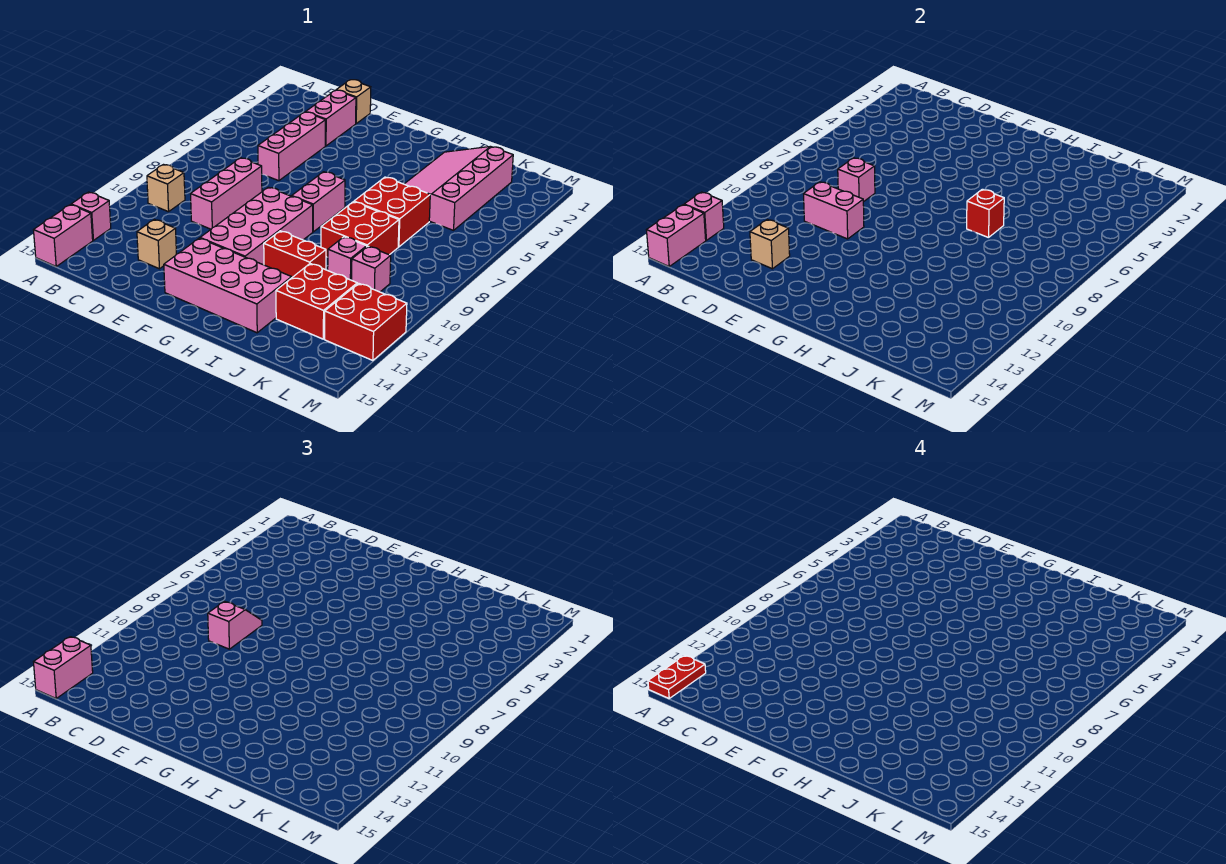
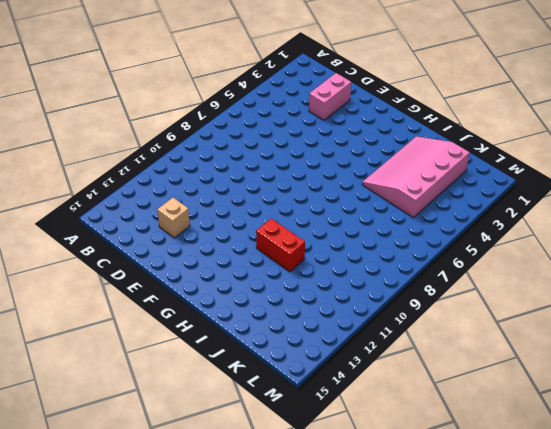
none -> pink brick A13 level 1
none -> pink brick A14:A15 level 1
none -> tan brick B10 level 1

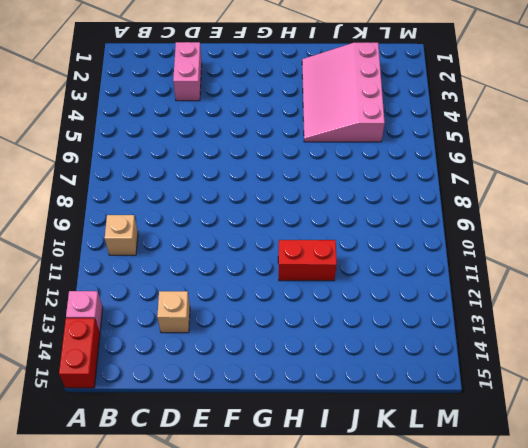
red brick A14:A15 level 1 -> pink brick A14:A15 level 1
none -> tan brick D1 level 1
none -> pink brick D4:D6 level 1
none -> pink brick D8:D10 level 1

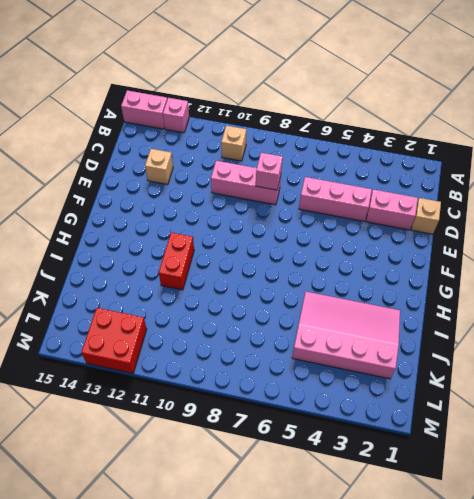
none -> pink brick F9:G12 level 1
none -> pink brick F13:I14 level 1
none -> pink brick G7:G8 level 1

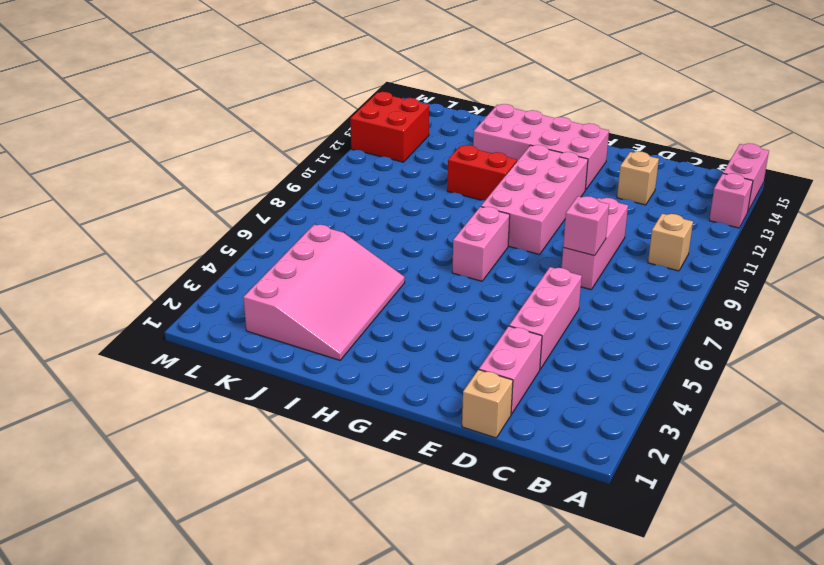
none -> red brick I6:J7 level 1
none -> red brick I8:J9 level 1
none -> pink brick J10 level 1

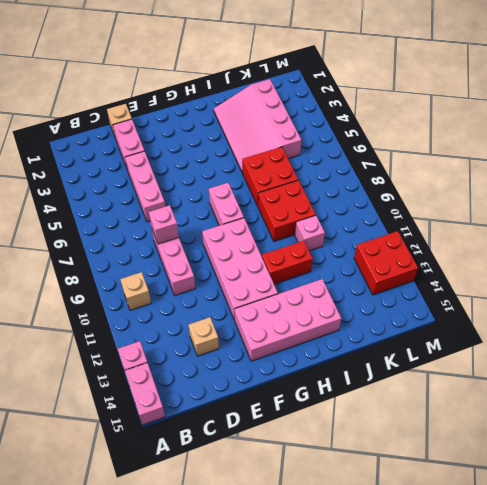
none -> red brick J12:K13 level 1
none -> pink brick K10 level 1
none -> pink brick A13 level 2

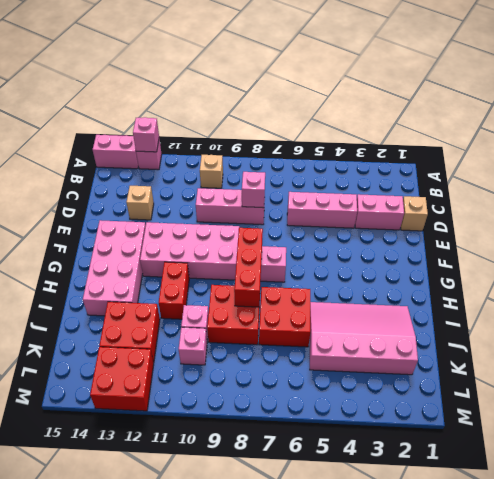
red brick G8:I8 level 2 -> none
none -> pink brick A14:A15 level 2
none -> pink brick D10:E10 level 2
none -> tan brick D13 level 2

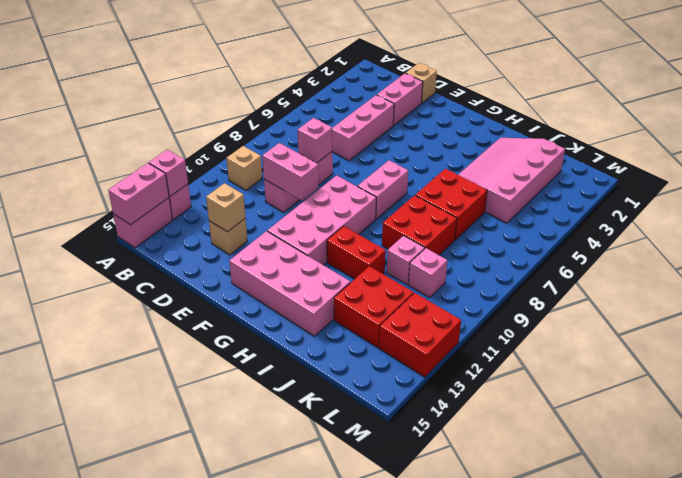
none -> red brick I7 level 2
none -> pink brick A14:A15 level 3
none -> pink slope D8:D9 level 3 top 9

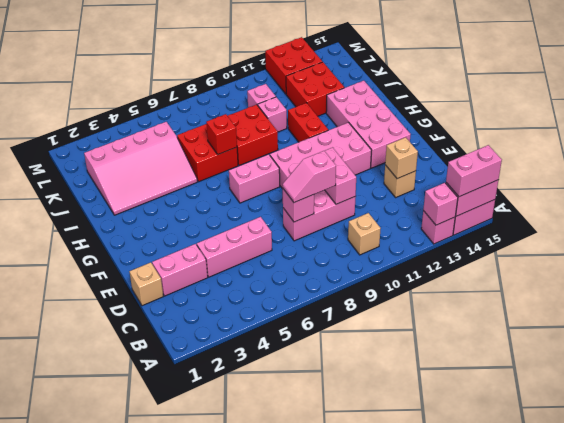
none -> red plate A14:A15 level 4

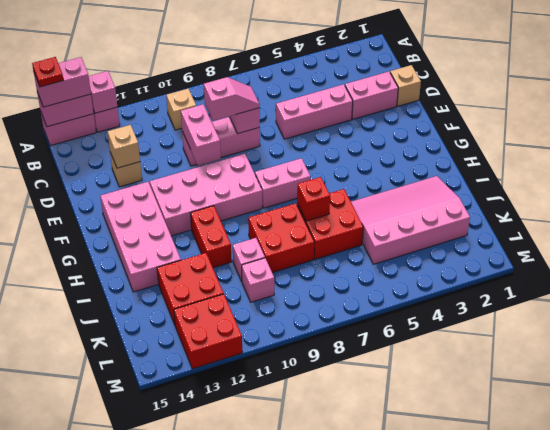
red plate A15 level 4 -> red plate A14:A15 level 4

